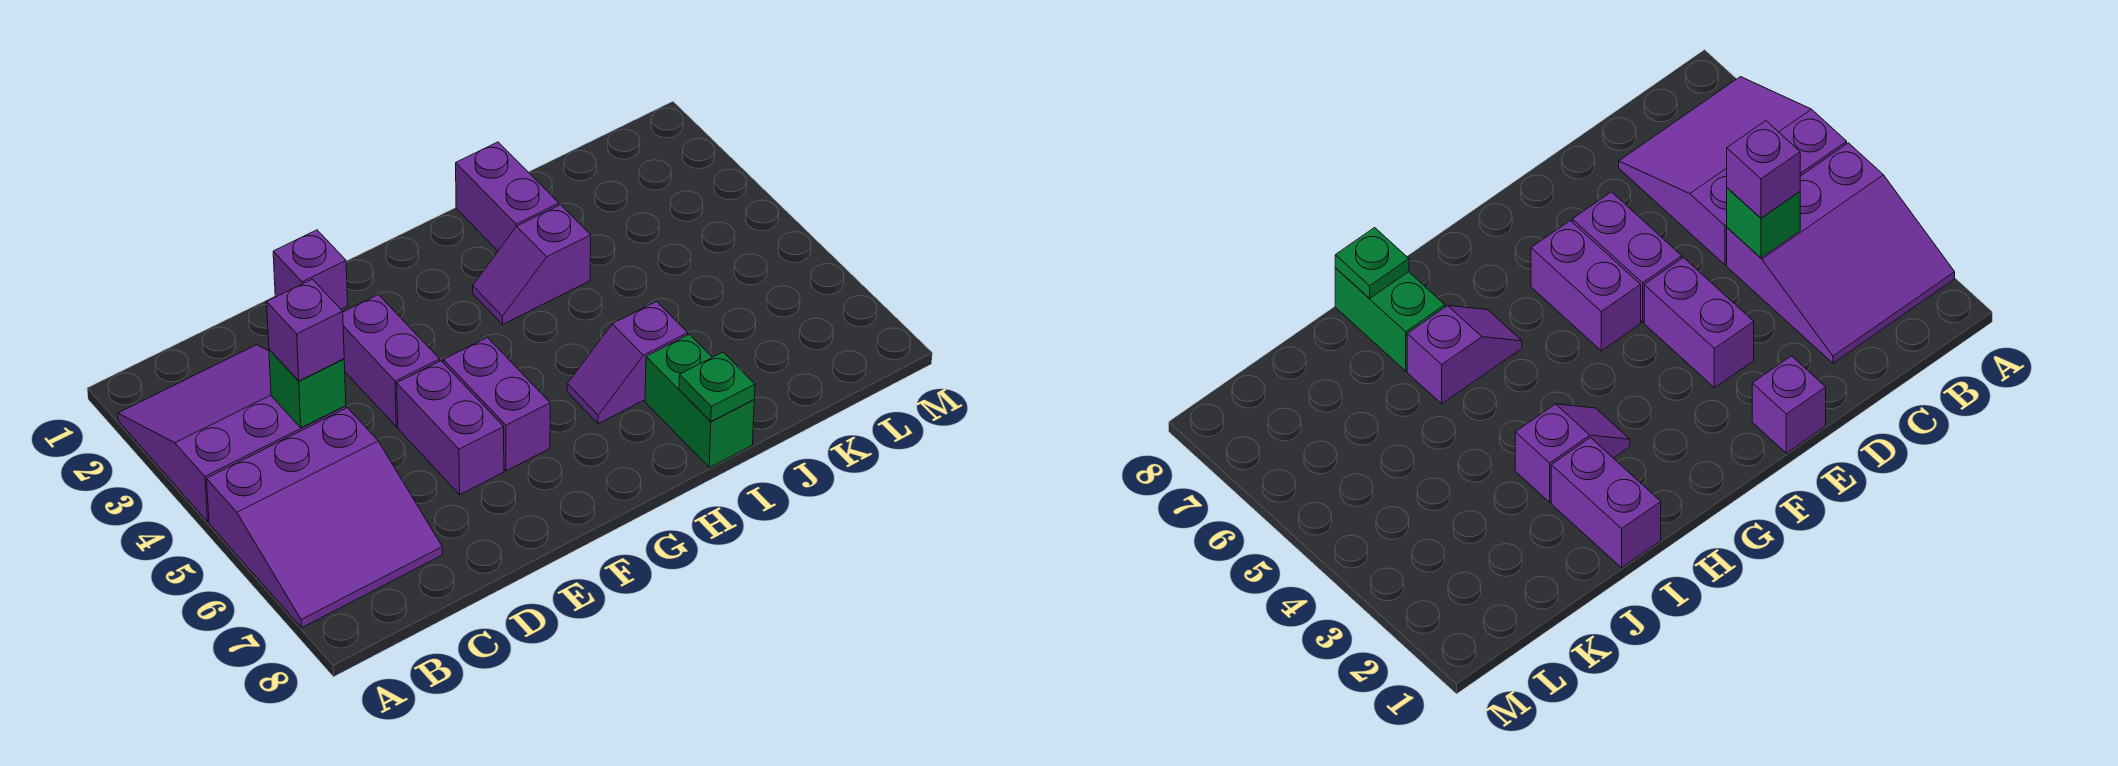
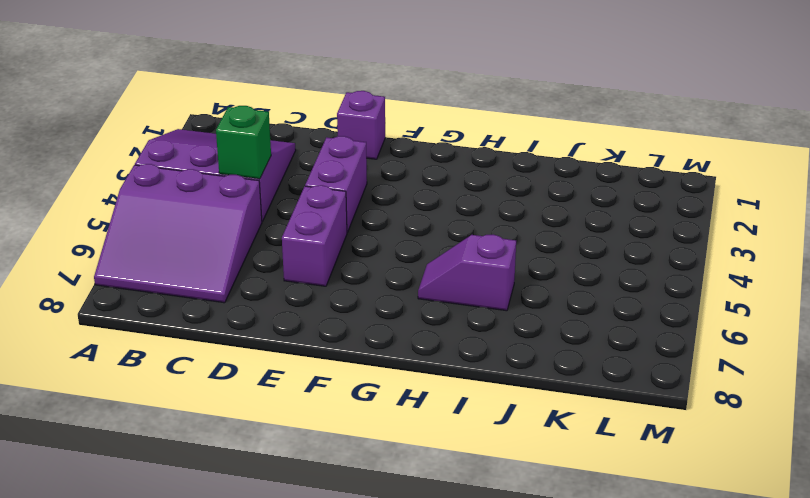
none -> purple brick F5:F6 level 1
none -> purple slope H3:I3 level 1 top I
none -> purple brick I1:I2 level 1

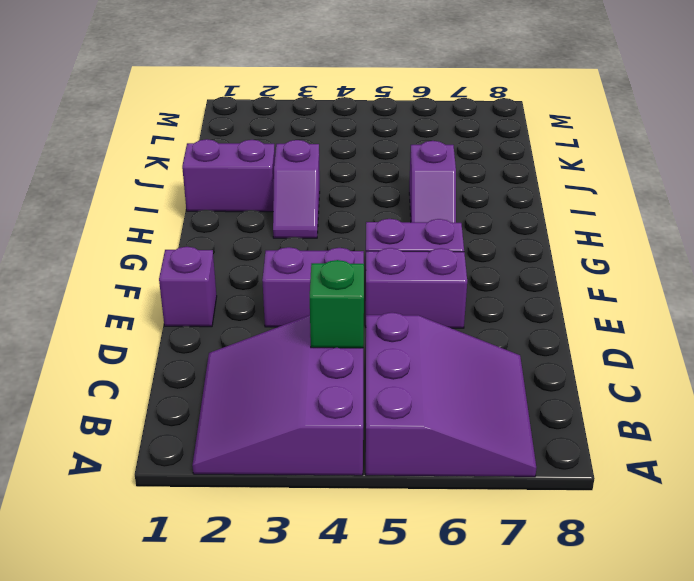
none -> green brick I7:I8 level 1
none -> green plate I8 level 2
none -> purple brick C4 level 3

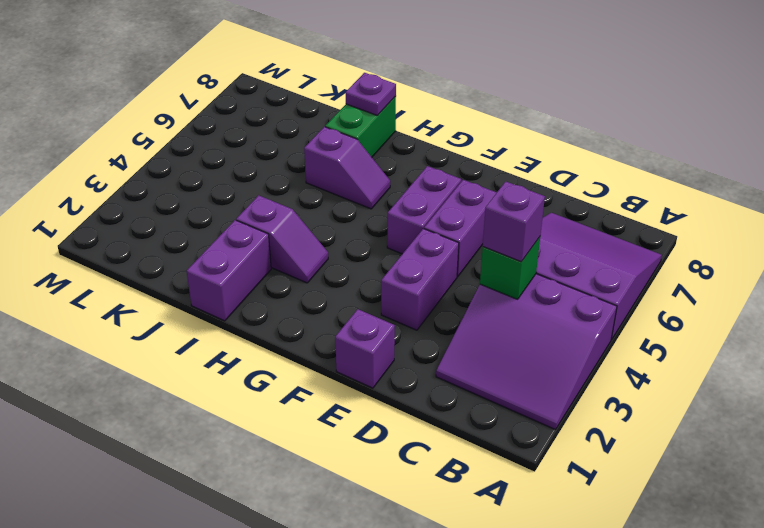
purple plate I8 level 2 -> green plate I8 level 2

